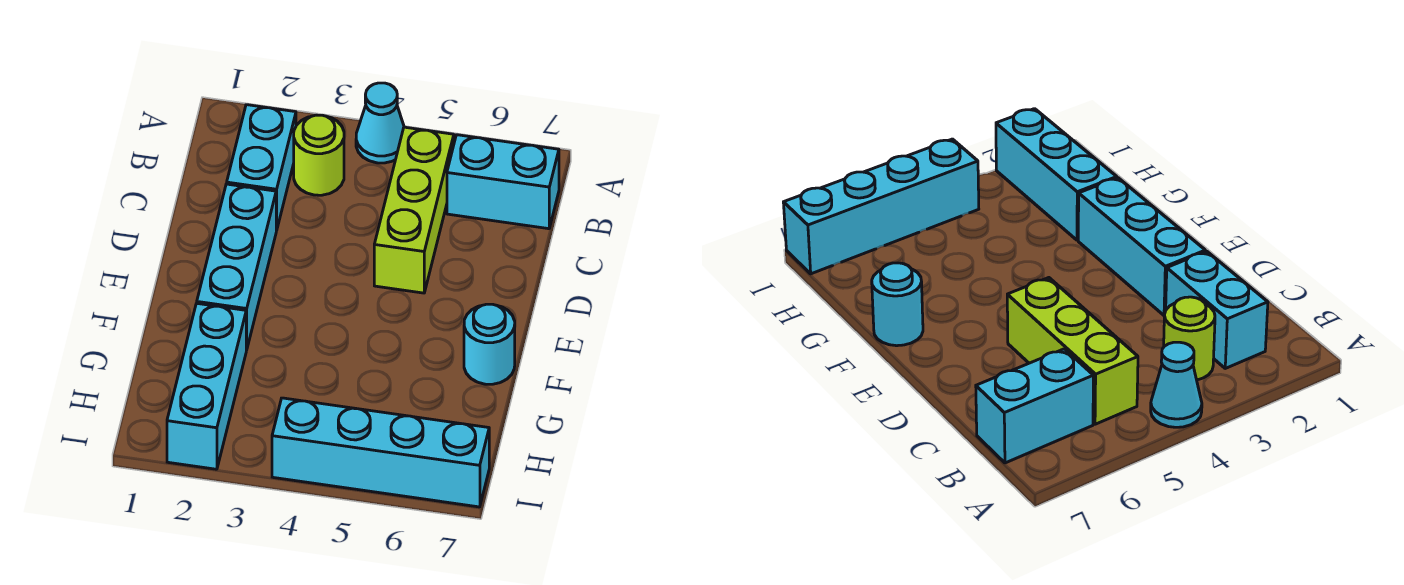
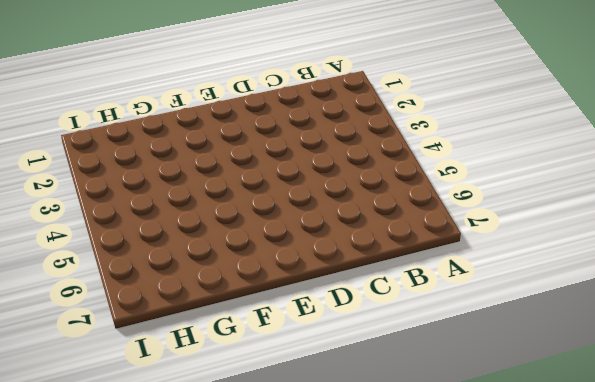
none -> cyan cone A4 level 1
none -> cyan brick B2:C2 level 1

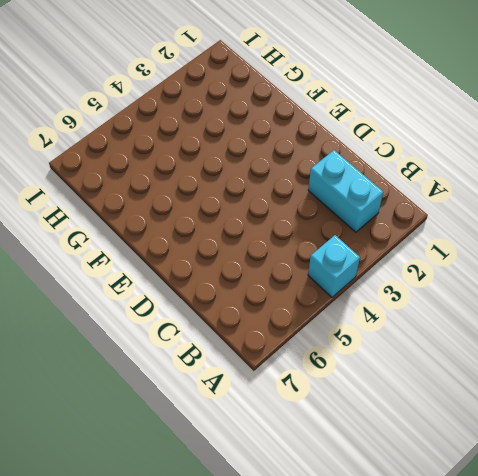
cyan brick A4 level 1 -> cyan cone A4 level 1
none -> lime round brick B3 level 1
none -> lime brick B5:D5 level 1

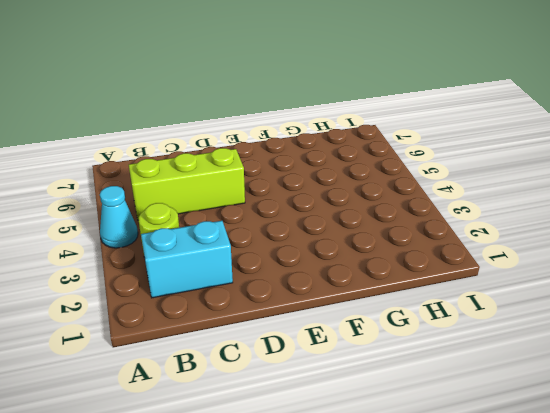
none -> cyan brick B6:B7 level 1
none -> cyan brick D2:F2 level 1

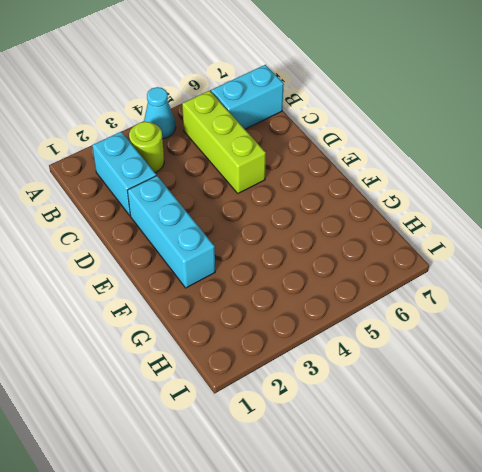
none -> cyan round brick F7 level 1
none -> cyan brick G2:I2 level 1

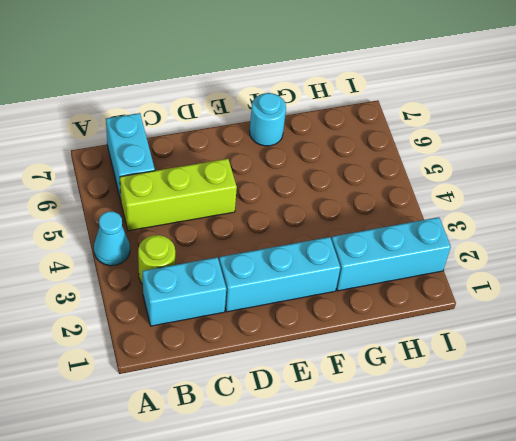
none -> cyan brick I4:I7 level 1

